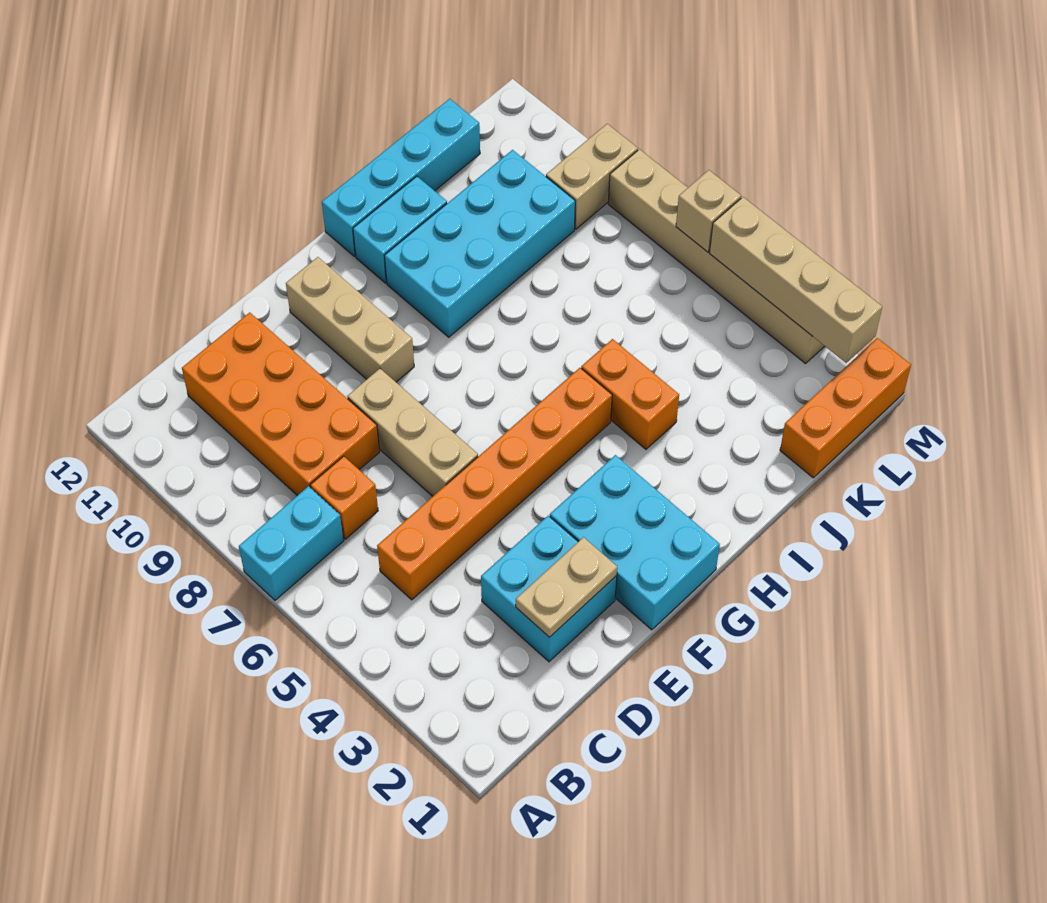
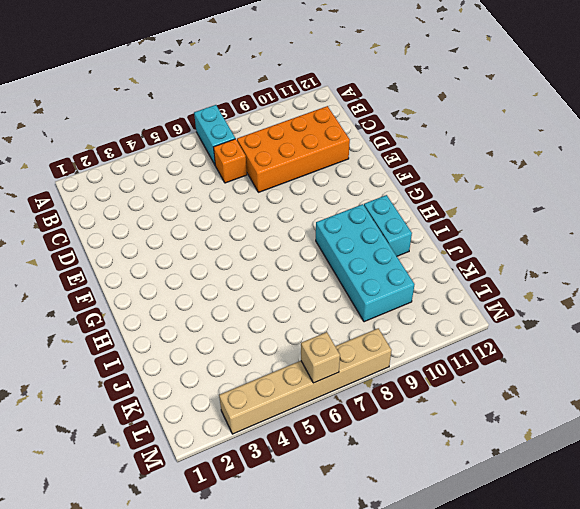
none -> orange brick C5:H5 level 1
none -> cyan brick D2:E3 level 1
none -> tan brick E6:E8 level 1

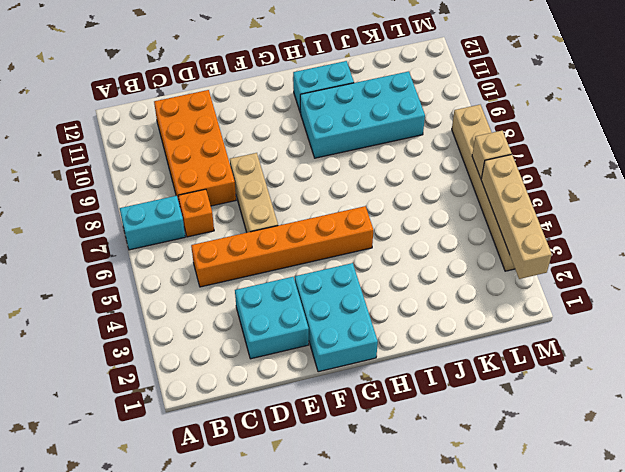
none -> tan brick F9:F11 level 1
none -> cyan brick H12:K12 level 1
none -> orange brick I4:I5 level 1

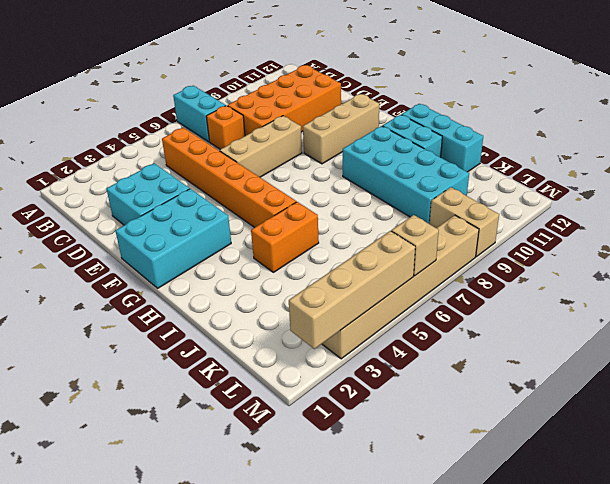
cyan brick H12:J12 level 1 -> cyan brick H12:K12 level 1
none -> orange brick K1:M1 level 1
none -> tan plate D2:E2 level 2

